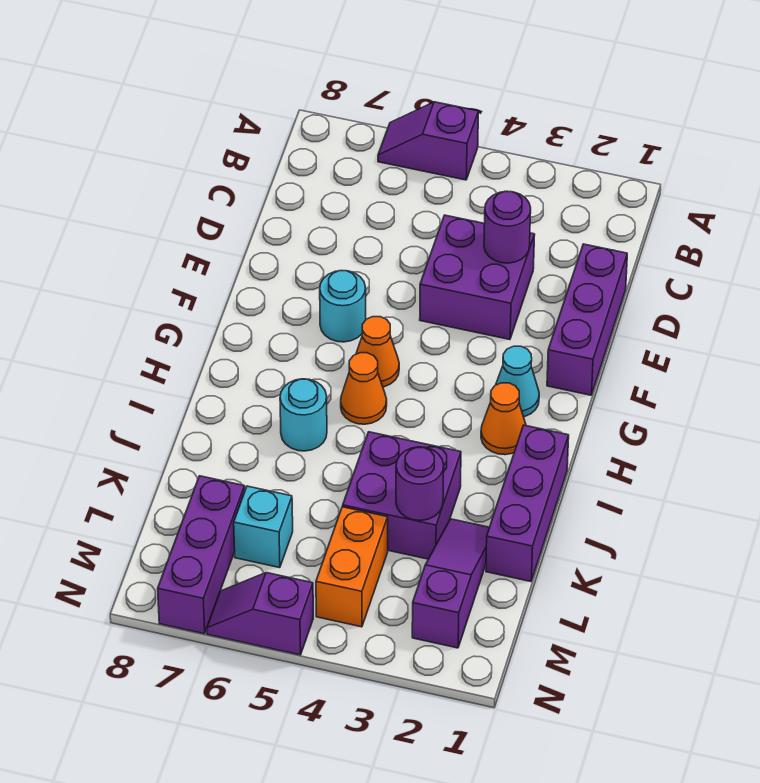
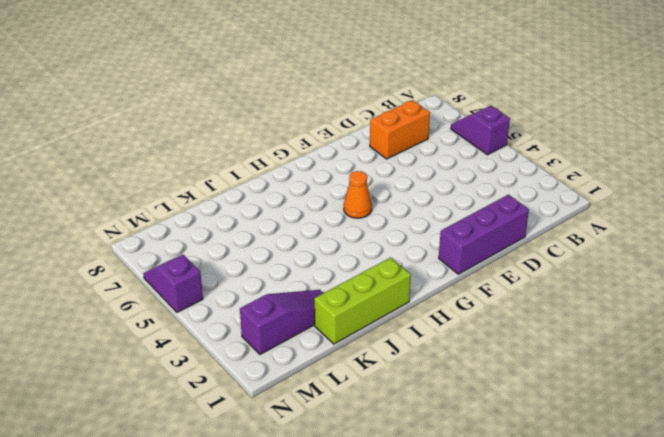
orange brick C7:D7 level 1 -> orange brick L4:M4 level 1
lime brick I1:K1 level 1 -> purple brick I1:K1 level 1
none -> purple brick D3:E4 level 1
none -> cyan round brick F6 level 1
none -> cyan cone G2 level 1

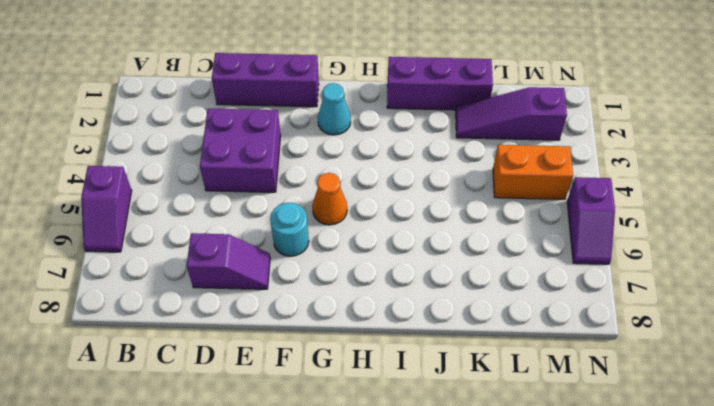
purple slope D7:E7 level 1 top D -> none
none -> orange cone H2 level 1
none -> orange cone H5 level 1
none -> cyan round brick I6 level 1

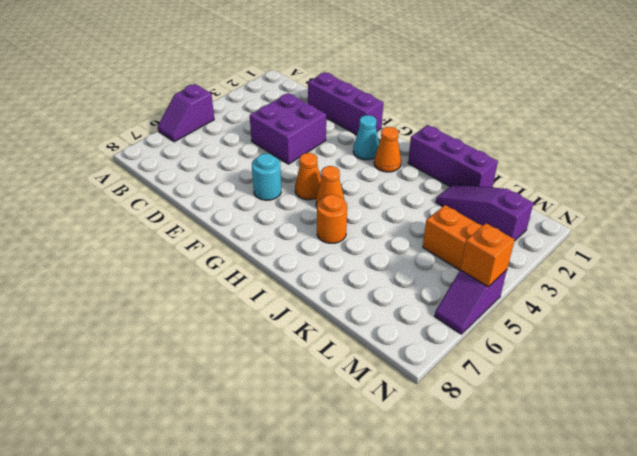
orange round brick I6 level 1 -> cyan round brick I6 level 1
orange brick N5 level 2 -> none
none -> purple brick J3:K4 level 1
none -> cyan brick L6 level 1
none -> purple brick L7:N7 level 1

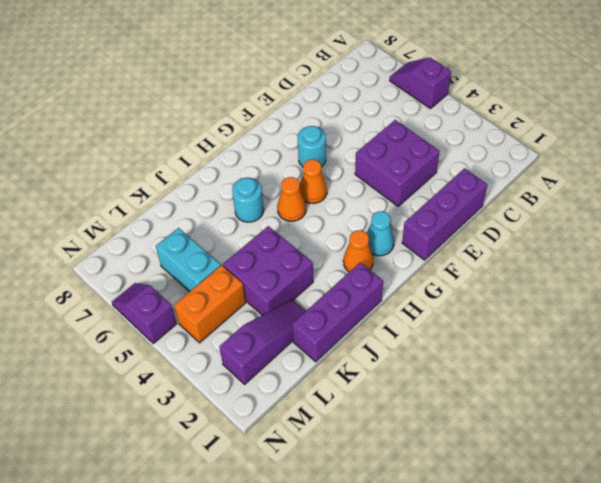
cyan brick L5:L6 level 1 -> cyan brick L6 level 1
none -> purple brick L7:N7 level 1
none -> purple round brick D3 level 2
none -> purple round brick K3 level 2

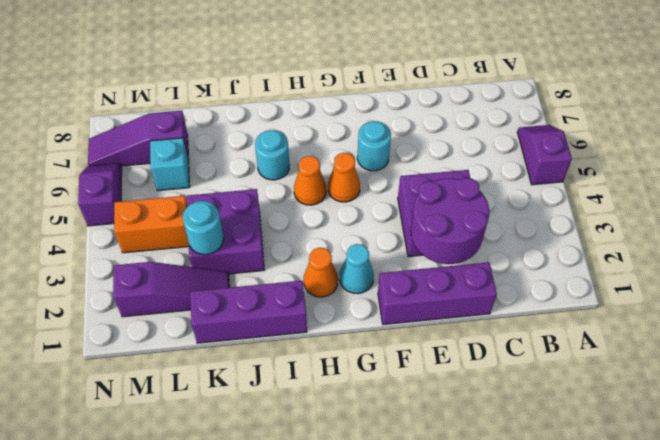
purple round brick D2:E3 level 2 -> purple round brick D3 level 2
cyan round brick K3 level 2 -> purple round brick K3 level 2
purple slope L7:N7 level 1 top L -> purple brick L7:N7 level 1

